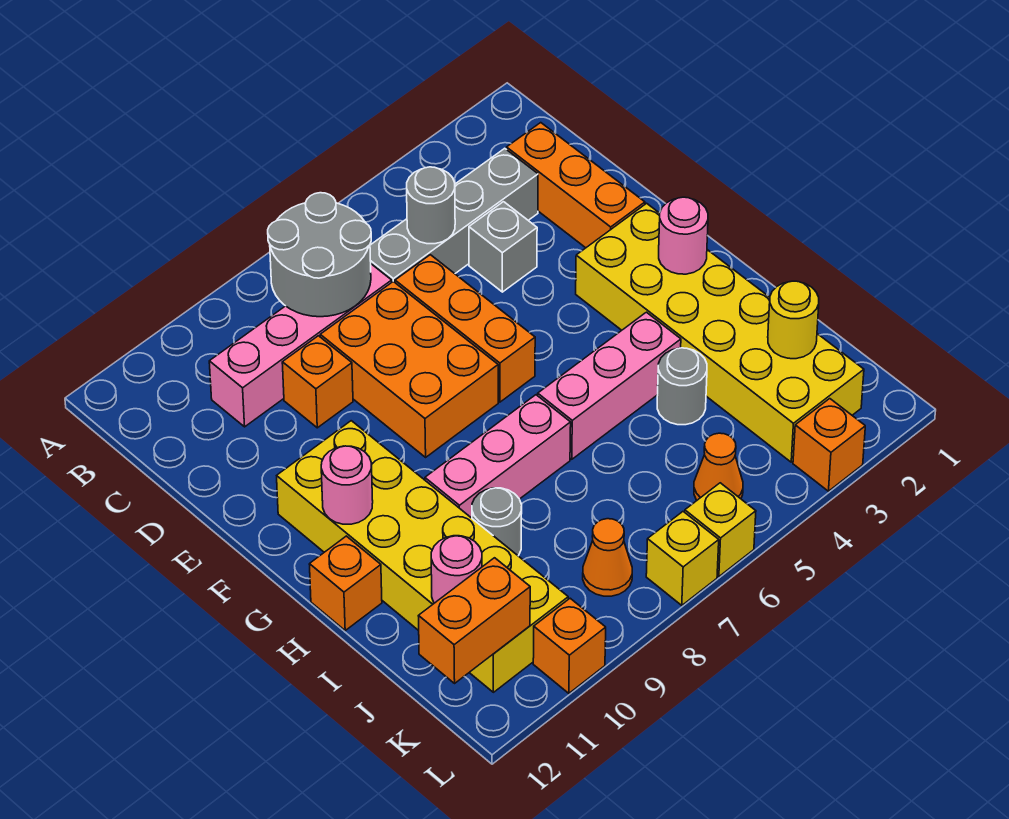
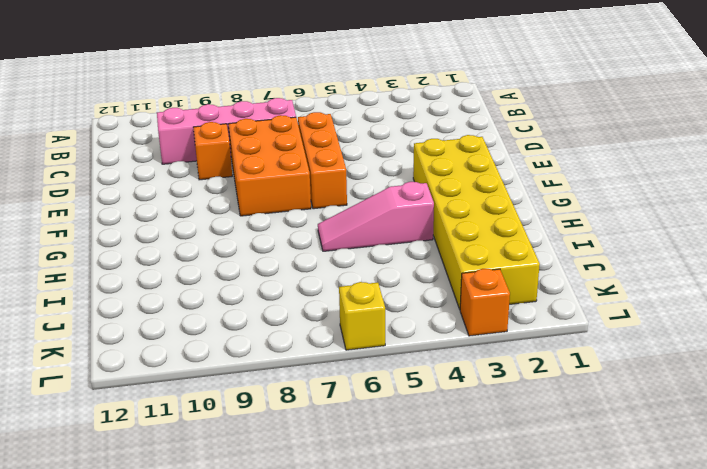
pink slope H4:H6 level 1 top 4 -> pink brick H4:H6 level 1
none -> orange brick C2:E2 level 1
none -> grey brick C3:C6 level 1
none -> grey brick D4 level 1

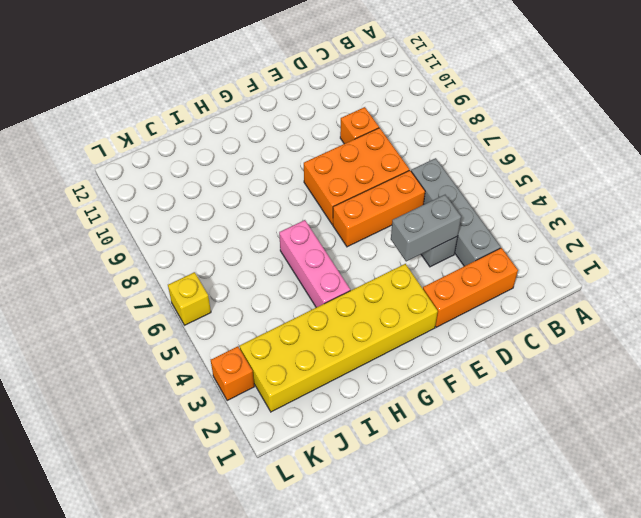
grey brick D4:E4 level 2 -> none
none -> pink brick C7:C10 level 1
none -> yellow brick F10:K11 level 1
none -> pink brick H7:H9 level 1

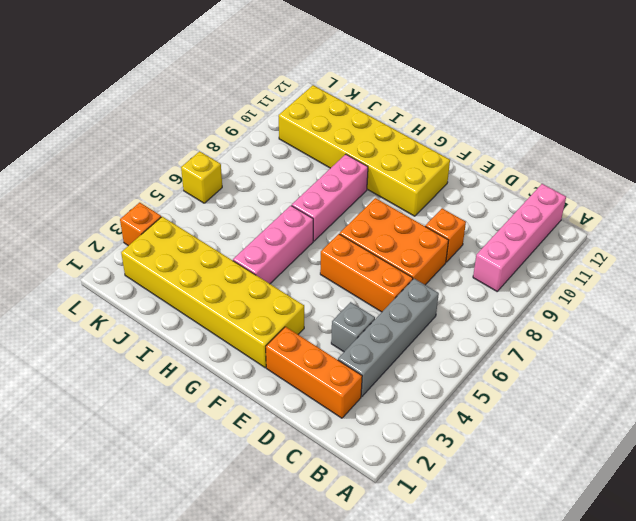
pink brick B9:B12 level 1 -> pink brick C7:C10 level 1
none -> orange brick H12 level 1
none -> grey round brick I4 level 1
none -> grey round brick I9 level 1

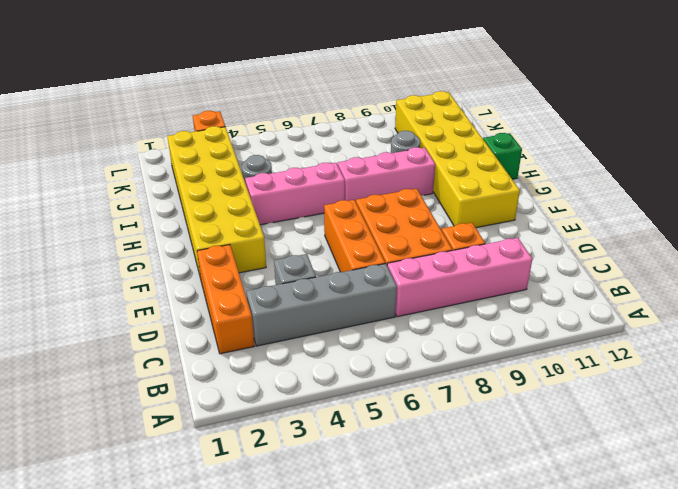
green brick H12 level 1 -> orange brick H12 level 1
none -> orange cone K5 level 1
none -> orange cone K8 level 1
none -> yellow brick L6 level 1

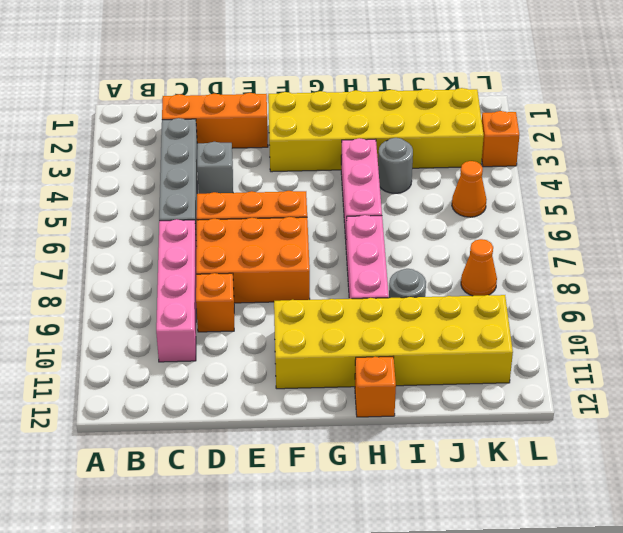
none -> yellow brick L6 level 1
none -> yellow brick L7 level 1
none -> orange brick L10 level 1

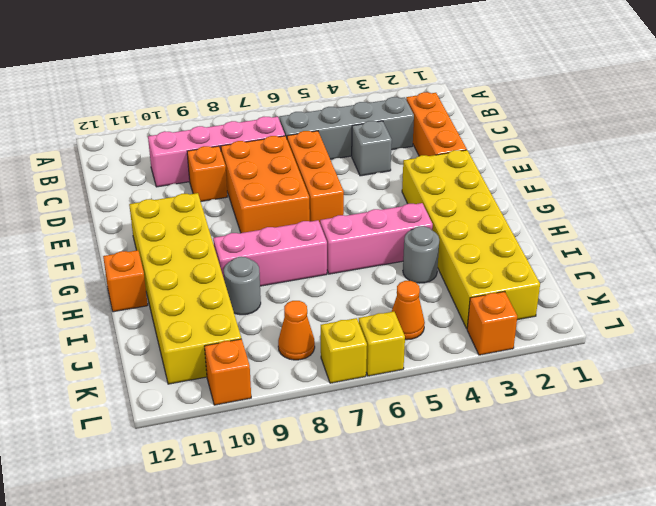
none -> grey round brick B7:C8 level 2
none -> grey round brick C5 level 2
none -> pink round brick G2 level 2

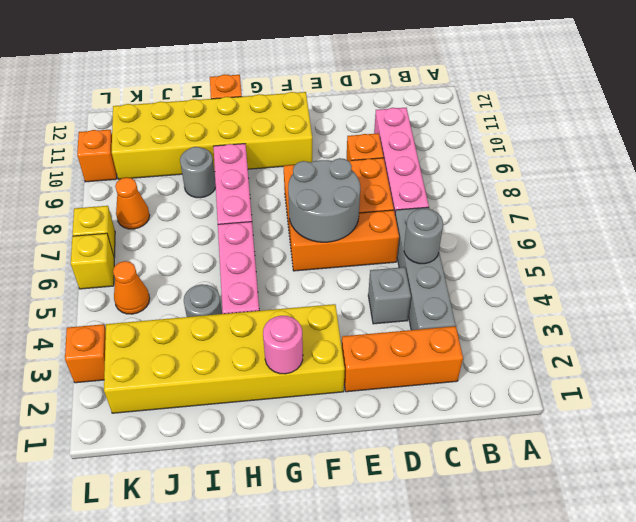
grey round brick E6:F7 level 2 -> grey round brick B7:C8 level 2
none -> pink round brick G11 level 2
none -> yellow round brick J2 level 2
none -> pink round brick J11 level 2

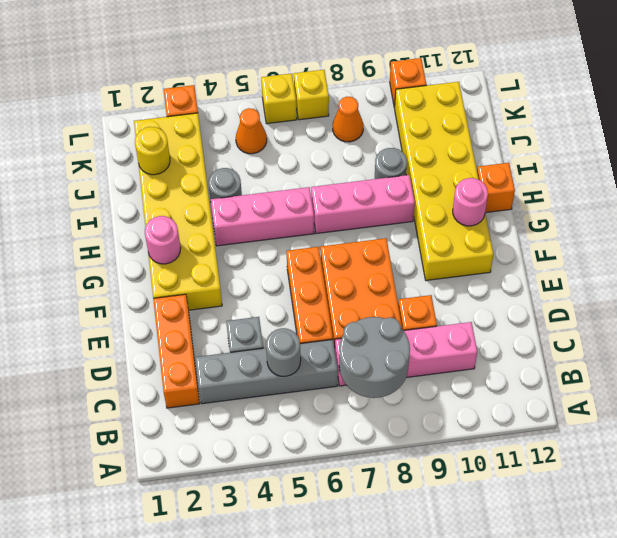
none -> pink round brick J11 level 2
none -> orange brick K11:K12 level 2

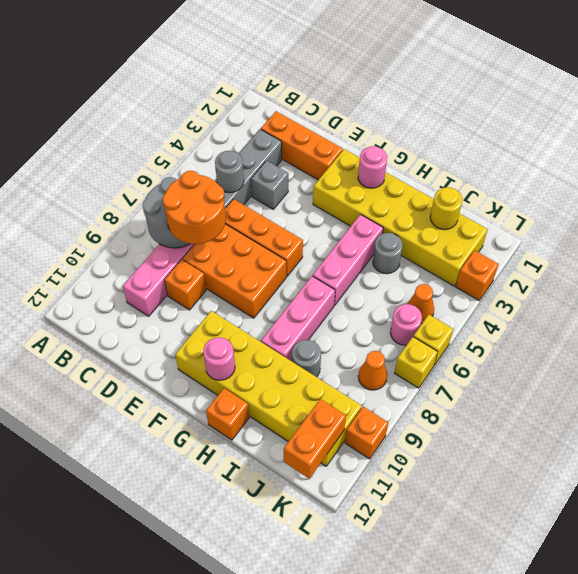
orange round brick C7:D8 level 3 -> none
pink round brick K6 level 1 -> pink round brick J11 level 2

